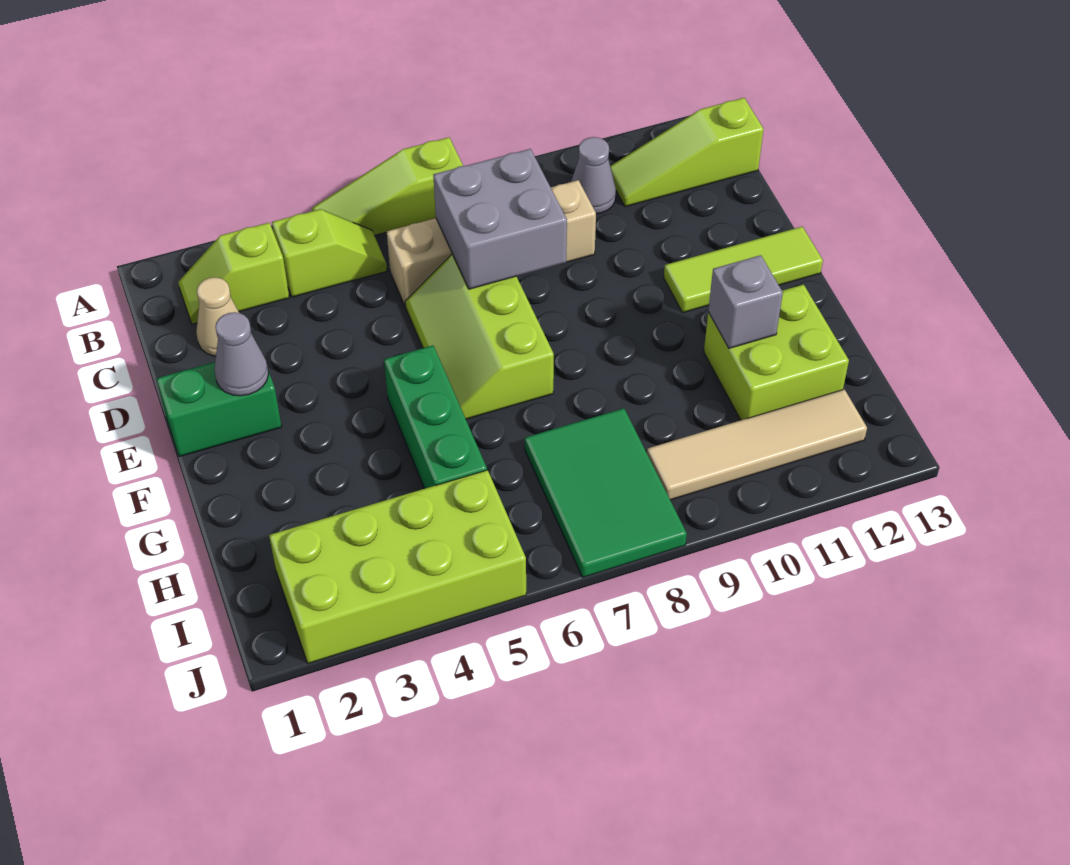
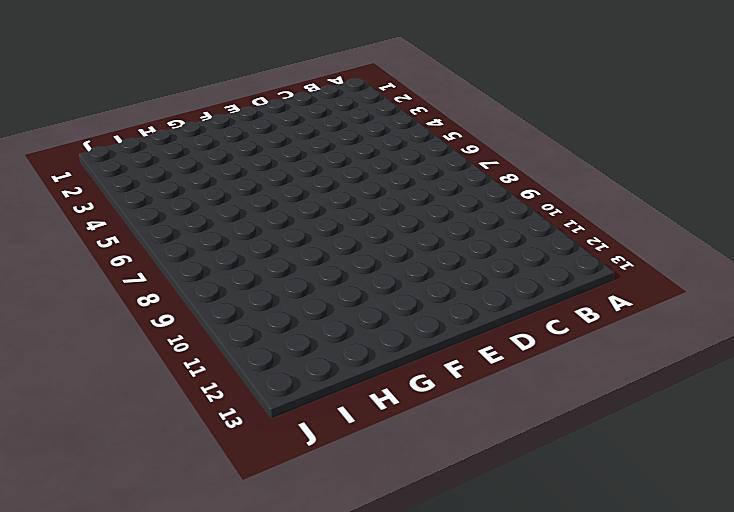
none -> lime slope A5:A7 level 1 top 7
none -> lime slope B2:B3 level 1 top 3
none -> lime slope B4:B5 level 1 top 4

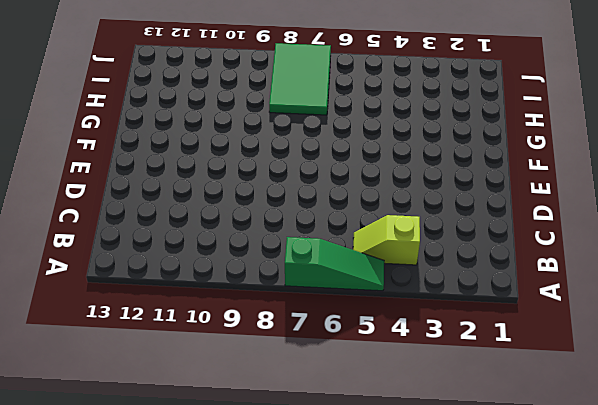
green slope A5:A7 level 1 top 7 -> lime slope A5:A7 level 1 top 7
none -> lime slope B2:B3 level 1 top 3
none -> grey cone B10 level 1
none -> lime slope B11:B13 level 1 top 13

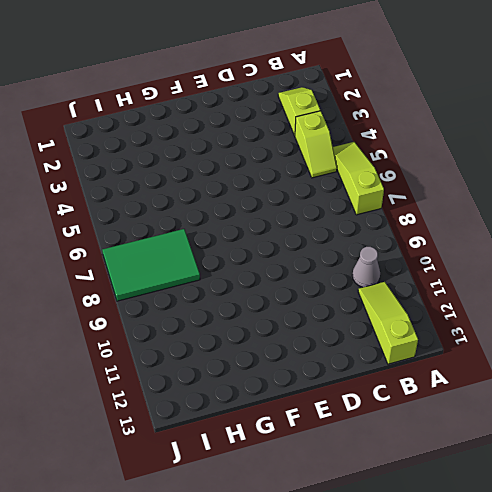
none -> tan cone C2 level 1
none -> tan brick C6:C9 level 1
none -> lime slope D6:F7 level 1 top 7

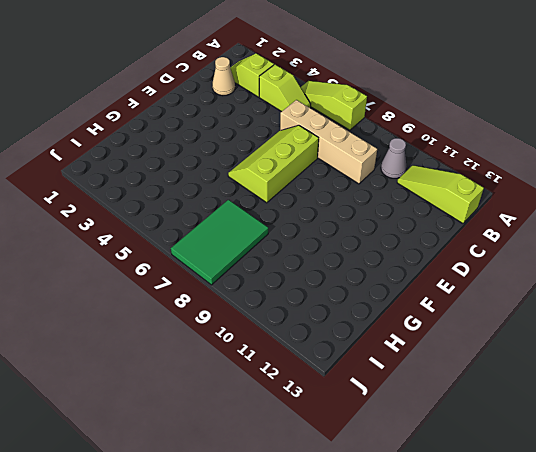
none -> green brick E1:E2 level 1
none -> lime tile E11:E13 level 1
none -> green brick F5:H5 level 1

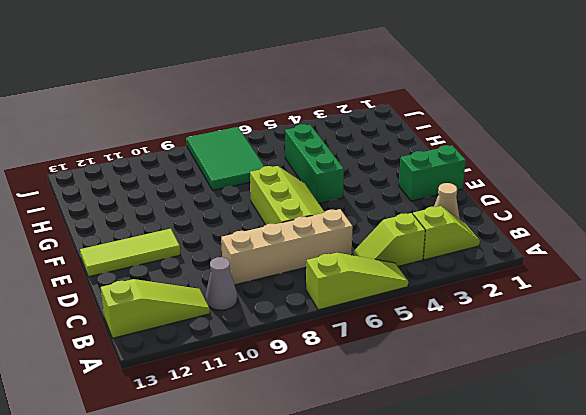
none -> lime brick G11:H12 level 1
none -> lime brick I2:J5 level 1
none -> tan tile I9:I12 level 1

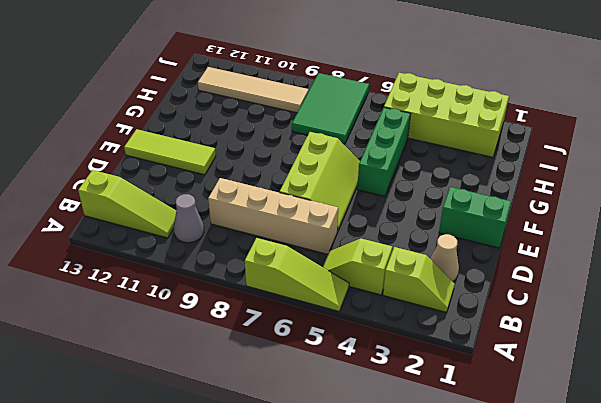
none -> lime brick G11:H12 level 1
none -> grey brick C7:D8 level 2
none -> grey cone E2 level 2

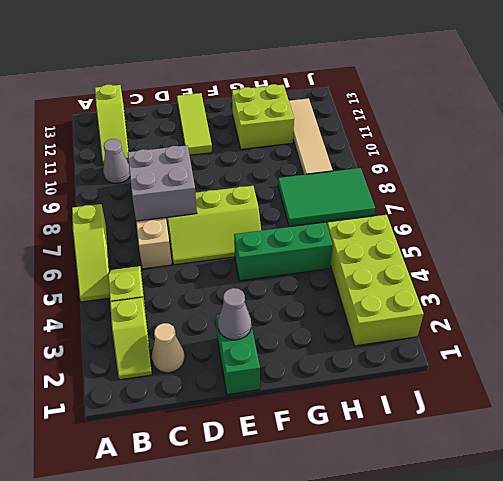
none -> grey brick G11 level 2

